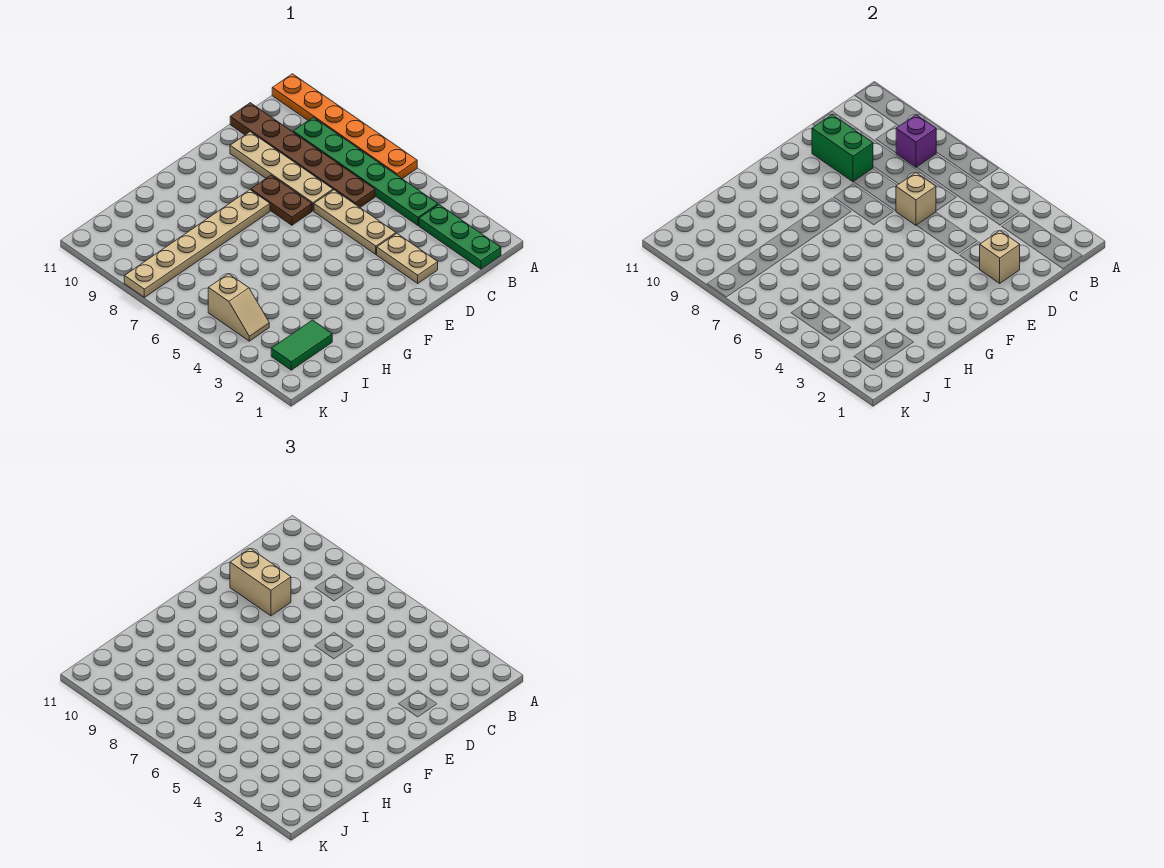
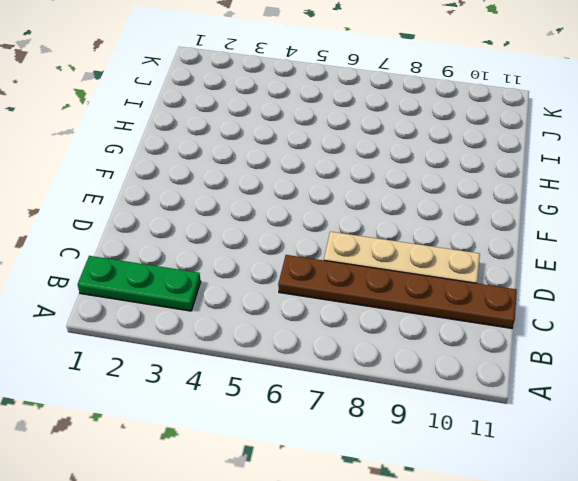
none -> orange plate A6:A11 level 1
none -> green plate B4:B9 level 1
none -> tan plate D2:D3 level 1

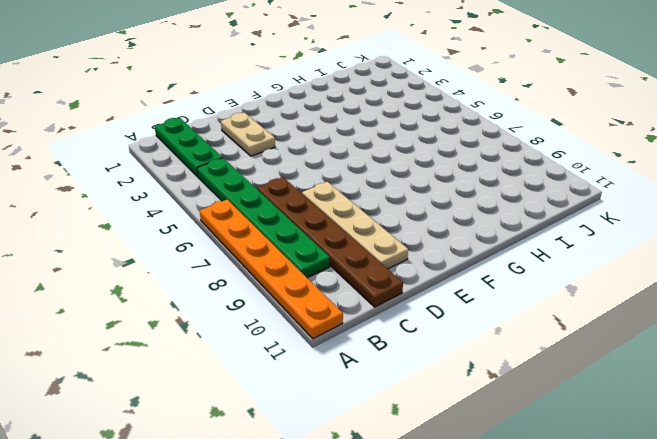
none -> tan plate D4:D6 level 1
none -> brown plate E7:E8 level 1
none -> tan plate F8:K8 level 1

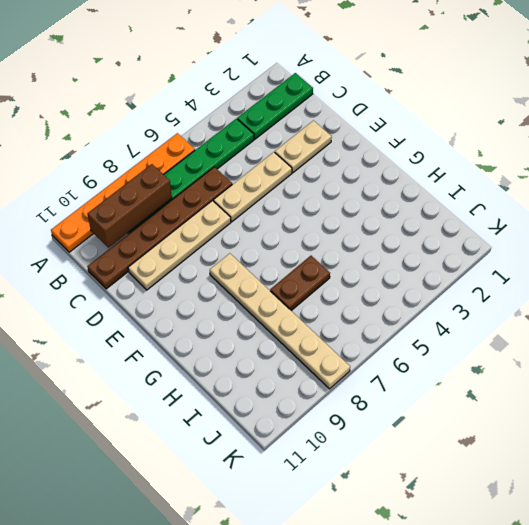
brown brick B8:B10 level 2 -> purple brick B8 level 2
brown plate H6:H7 level 1 -> brown plate E7:E8 level 1
none -> green tile I2:J2 level 1
none -> tan slope J4:J5 level 1 top 5
none -> tan brick D2 level 2

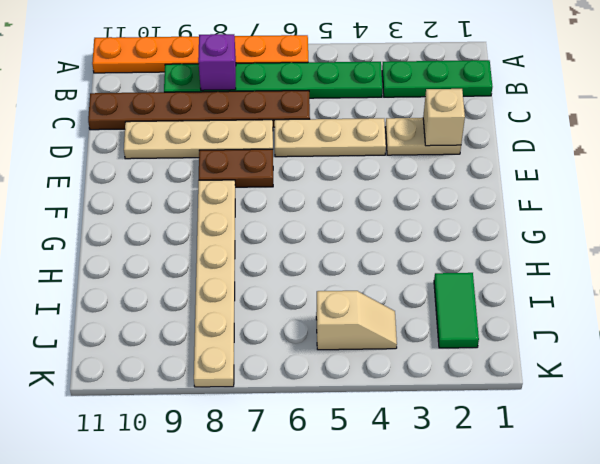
none -> tan brick D6 level 2
none -> green brick D9:D10 level 2
none -> tan brick D9:D10 level 3

